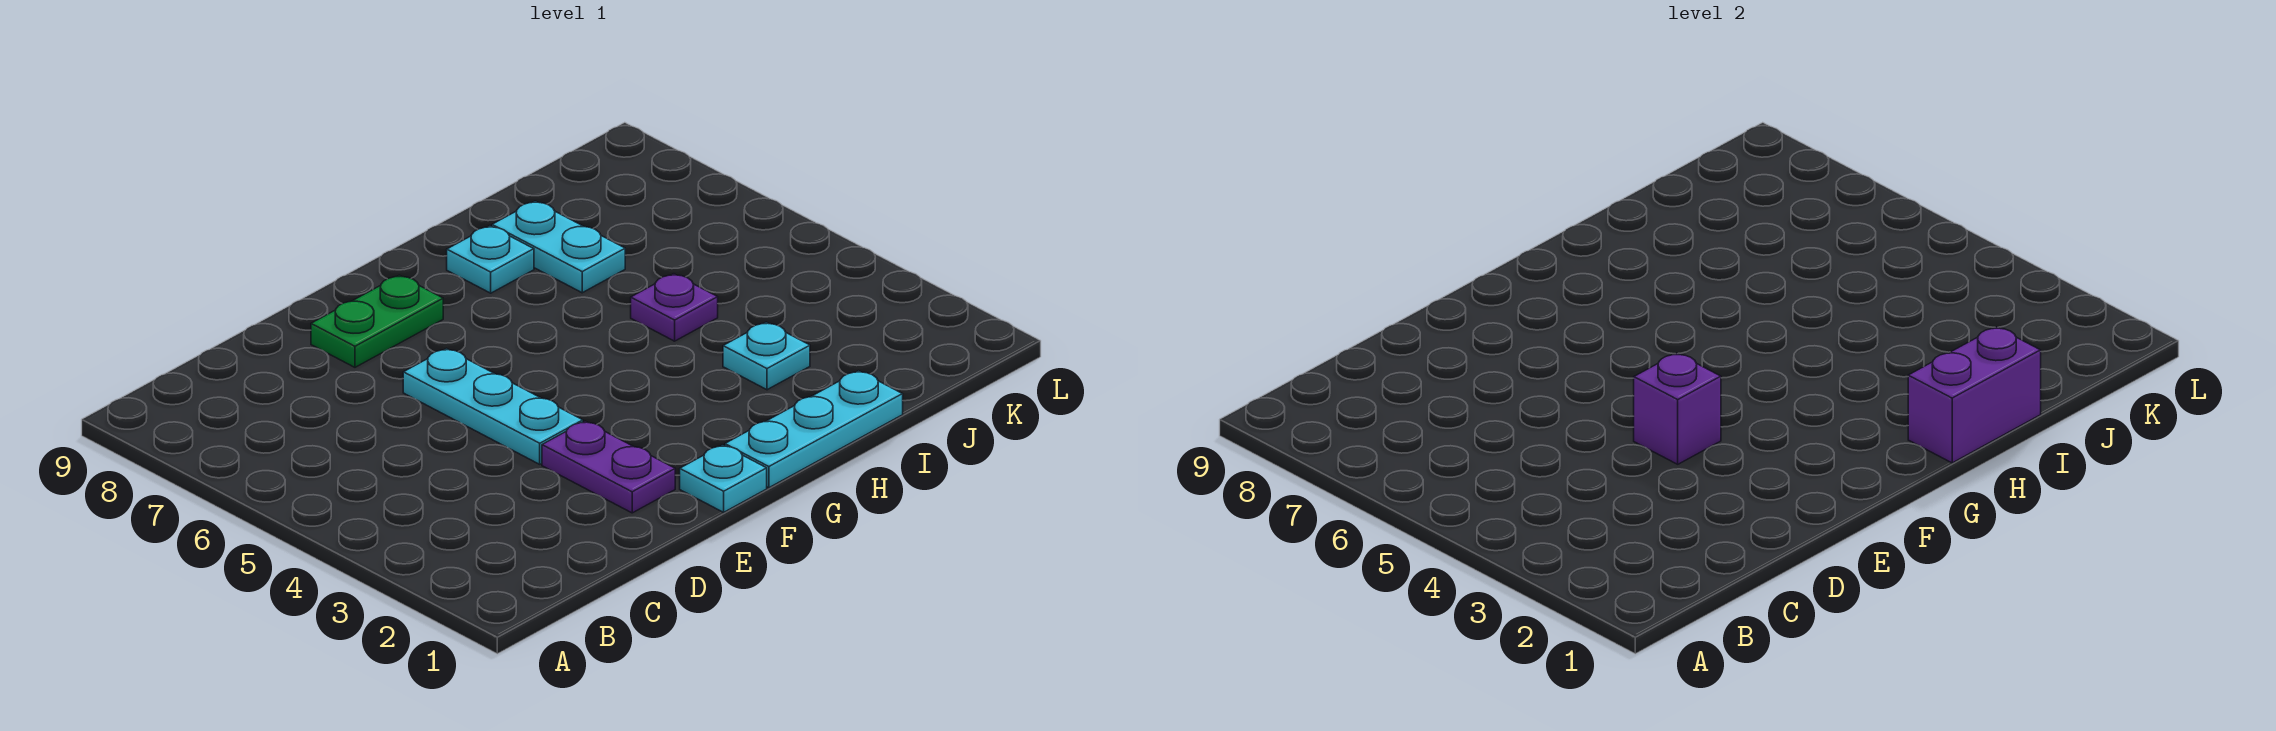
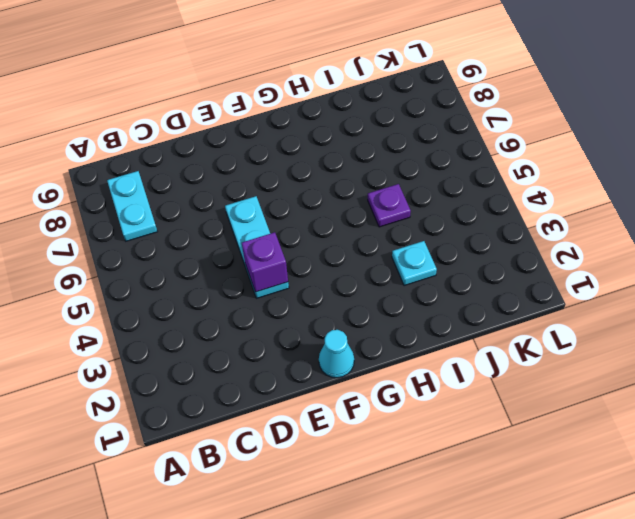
cyan plate B7:B8 level 1 -> cyan plate I7:I8 level 1
cyan cone F1 level 1 -> cyan plate F1 level 1
none -> purple plate E2:E3 level 1
none -> green plate E8:F8 level 1

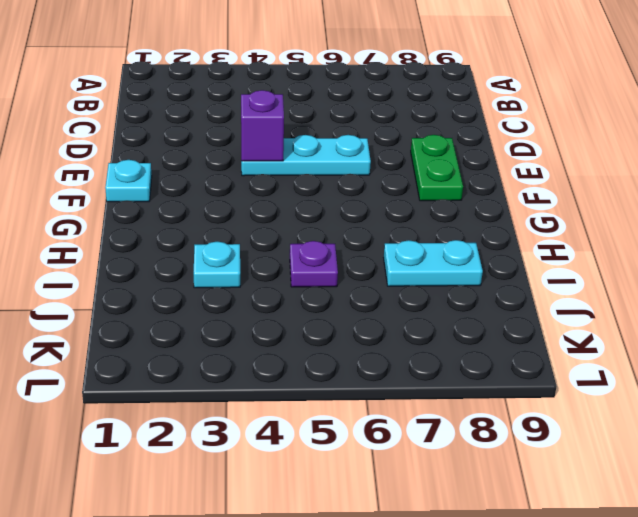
none -> purple plate E2:E3 level 1
none -> cyan plate G1:I1 level 1

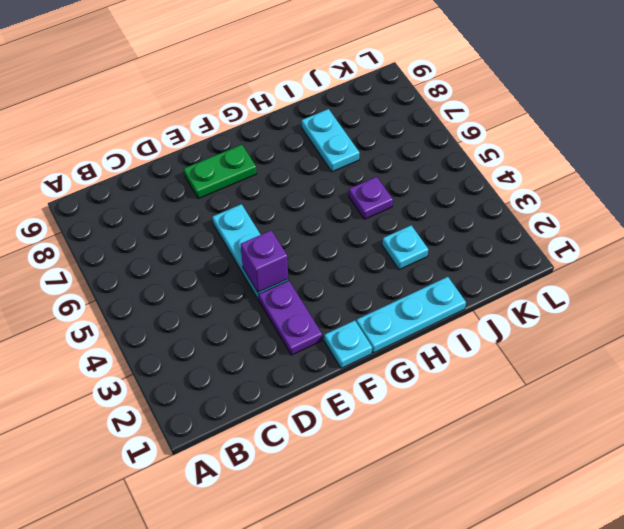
none -> cyan plate H8 level 1
none -> purple brick H1:I1 level 2

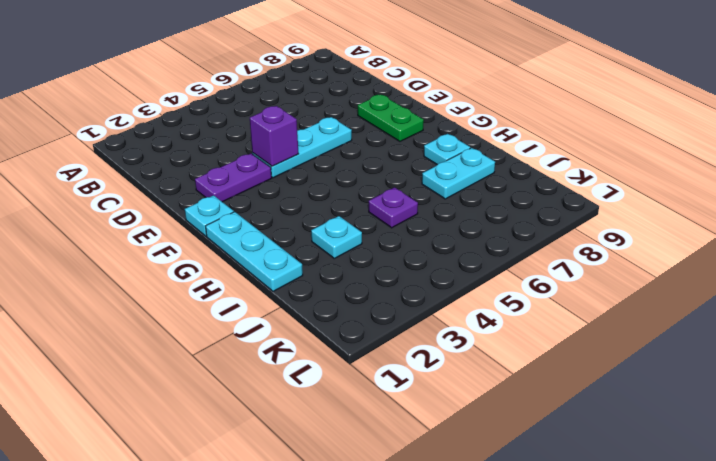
none -> purple brick H1:I1 level 2

